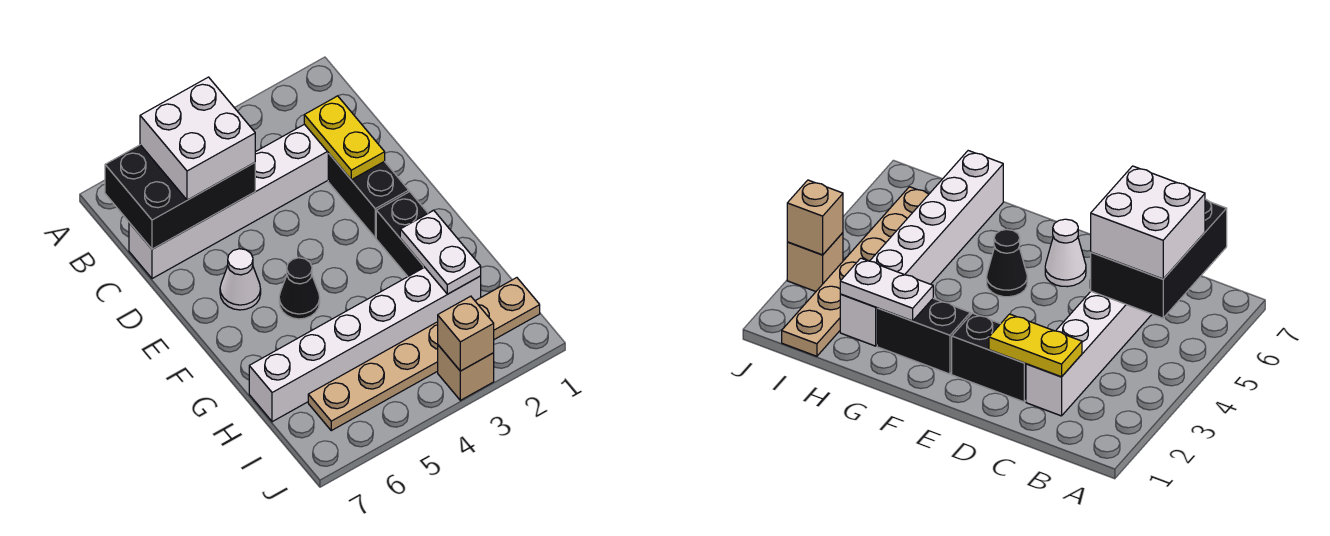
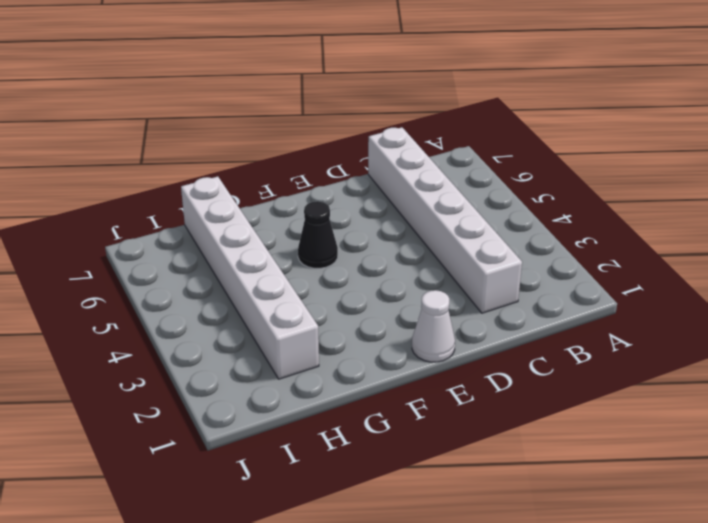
white cone E1 level 1 -> white cone E6 level 1
none -> black brick D2:E2 level 1
none -> black brick F2:G2 level 1
none -> tan plate I1:I6 level 1

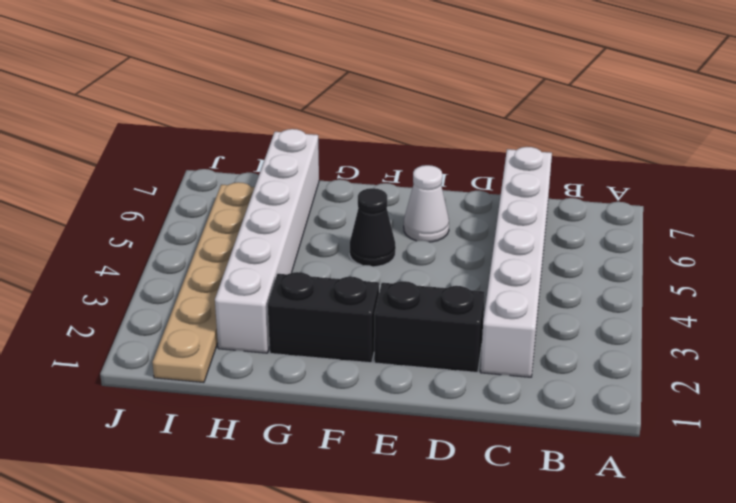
none -> tan brick J3 level 1
none -> black brick B5:C7 level 2
none -> yellow plate C2:D2 level 2

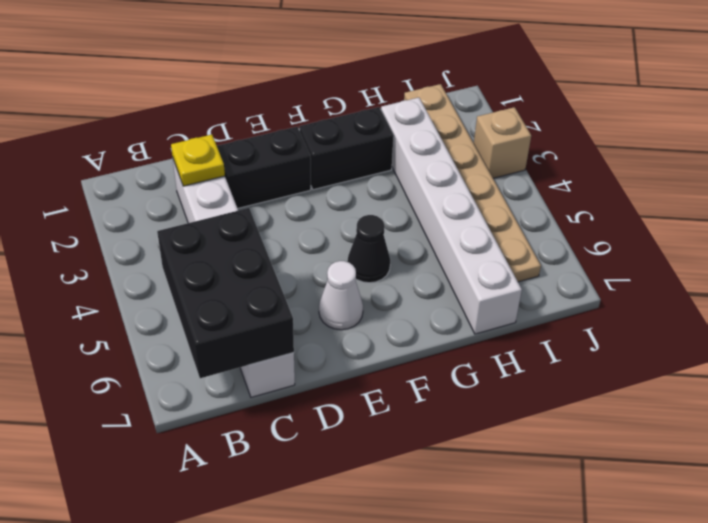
yellow plate C2 level 2 -> yellow plate C2:D2 level 2
none -> white plate G2:H2 level 2
none -> tan brick J3 level 2
none -> white brick B5:C6 level 3

